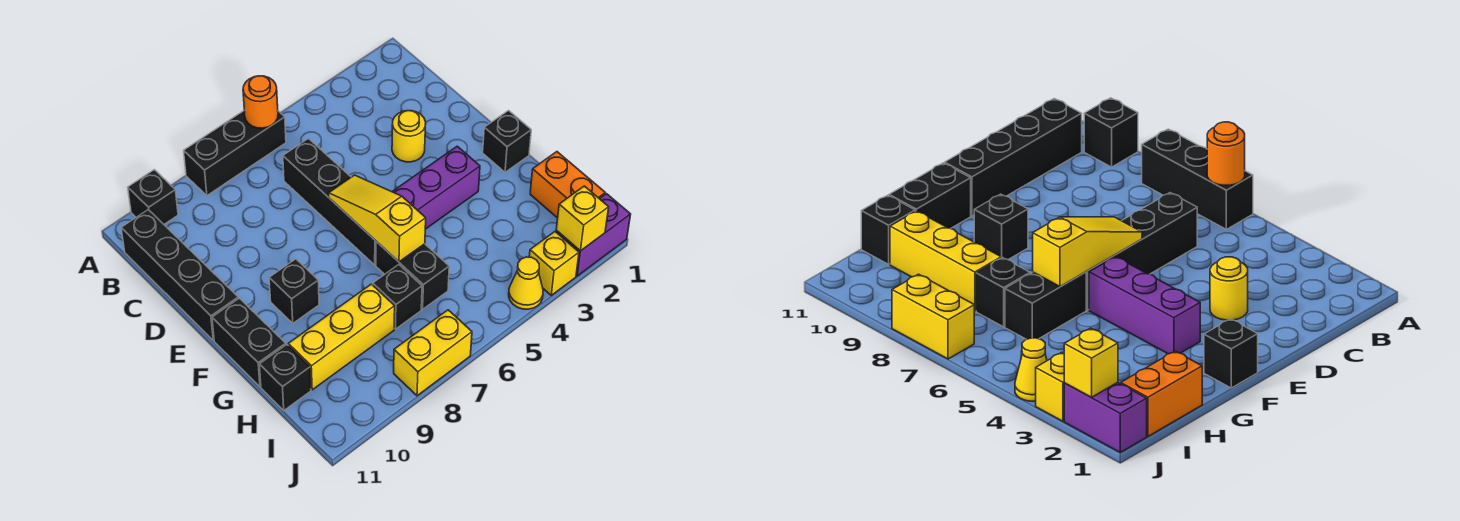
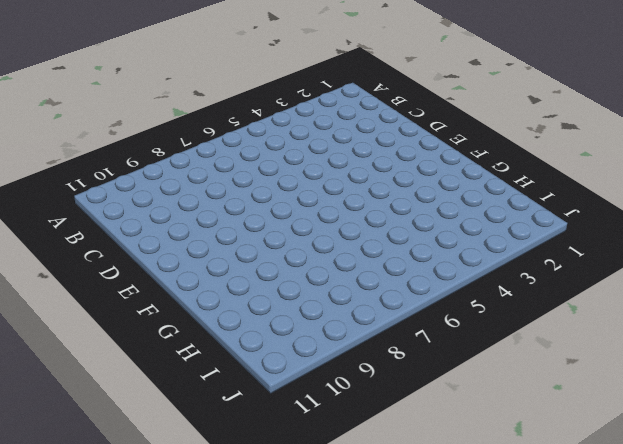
none -> black brick A6:A8 level 1
none -> black brick A10 level 1
none -> black brick B11:E11 level 1

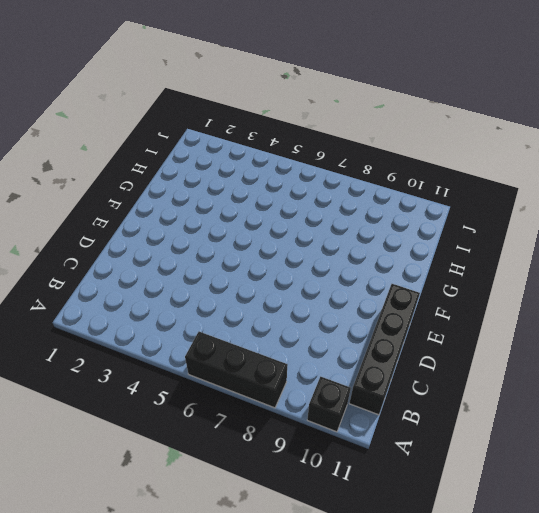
none -> black brick C6:F6 level 1
none -> yellow round brick D3 level 1
none -> black brick F1 level 1

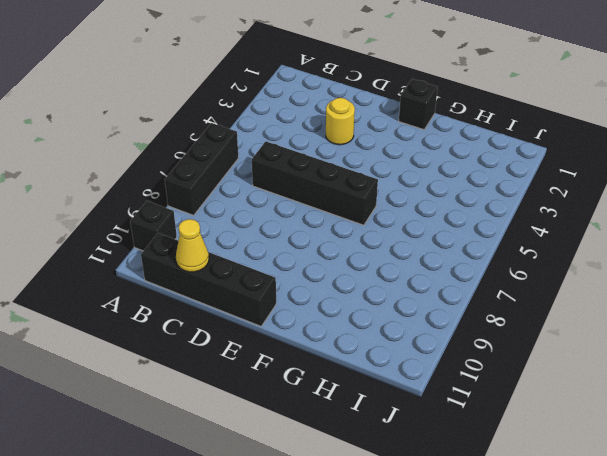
yellow cone C11 level 2 -> yellow cone J4 level 1
none -> purple brick F3:F5 level 1
none -> black brick F9 level 1
none -> black brick F11:G11 level 1

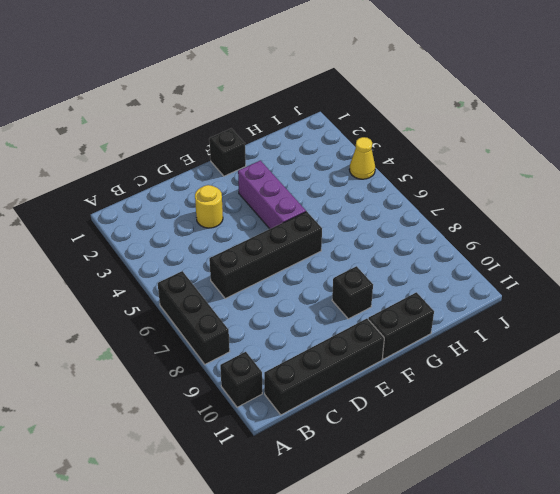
none -> black brick G6:H6 level 1
none -> orange brick H1:I1 level 1
none -> black brick H7 level 1

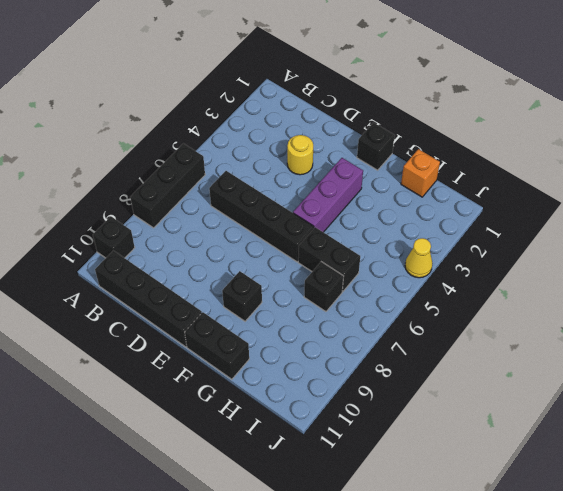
orange brick H1 level 1 -> orange brick H1:I1 level 1
none -> yellow brick H8:H10 level 1
none -> black brick H11 level 1
none -> purple brick J1:J2 level 1

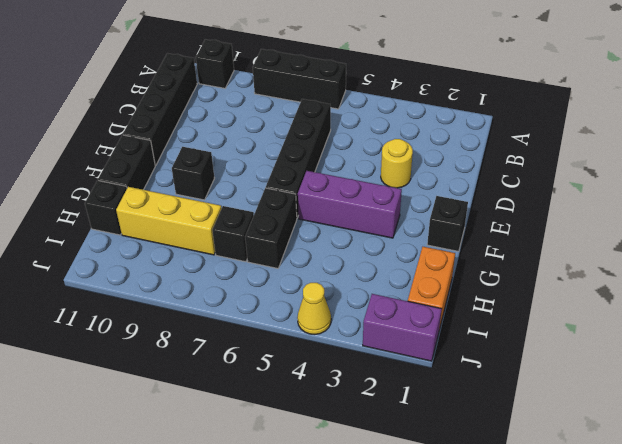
none -> yellow brick J3 level 1
none -> yellow brick J7:J8 level 1
none -> orange round brick A6 level 2

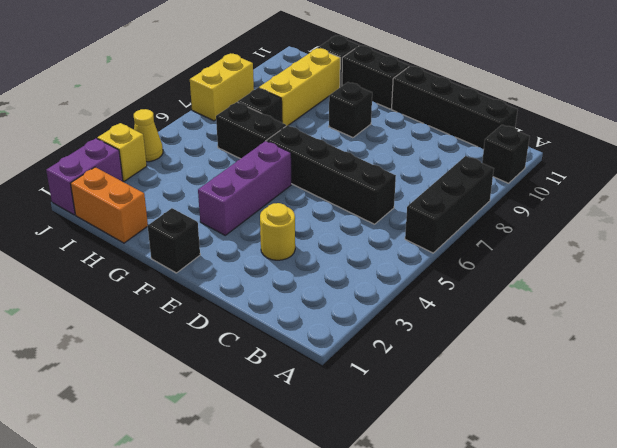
none -> orange round brick A6 level 2
none -> yellow slope E6:G6 level 2 top G
none -> yellow brick J2 level 2

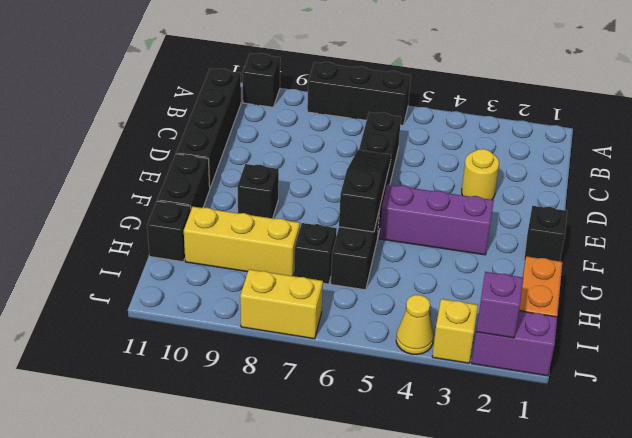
black slope E6:G6 level 2 top G -> yellow slope E6:G6 level 2 top G
purple brick J2 level 2 -> yellow brick J2 level 2
none -> orange round brick A6 level 2

